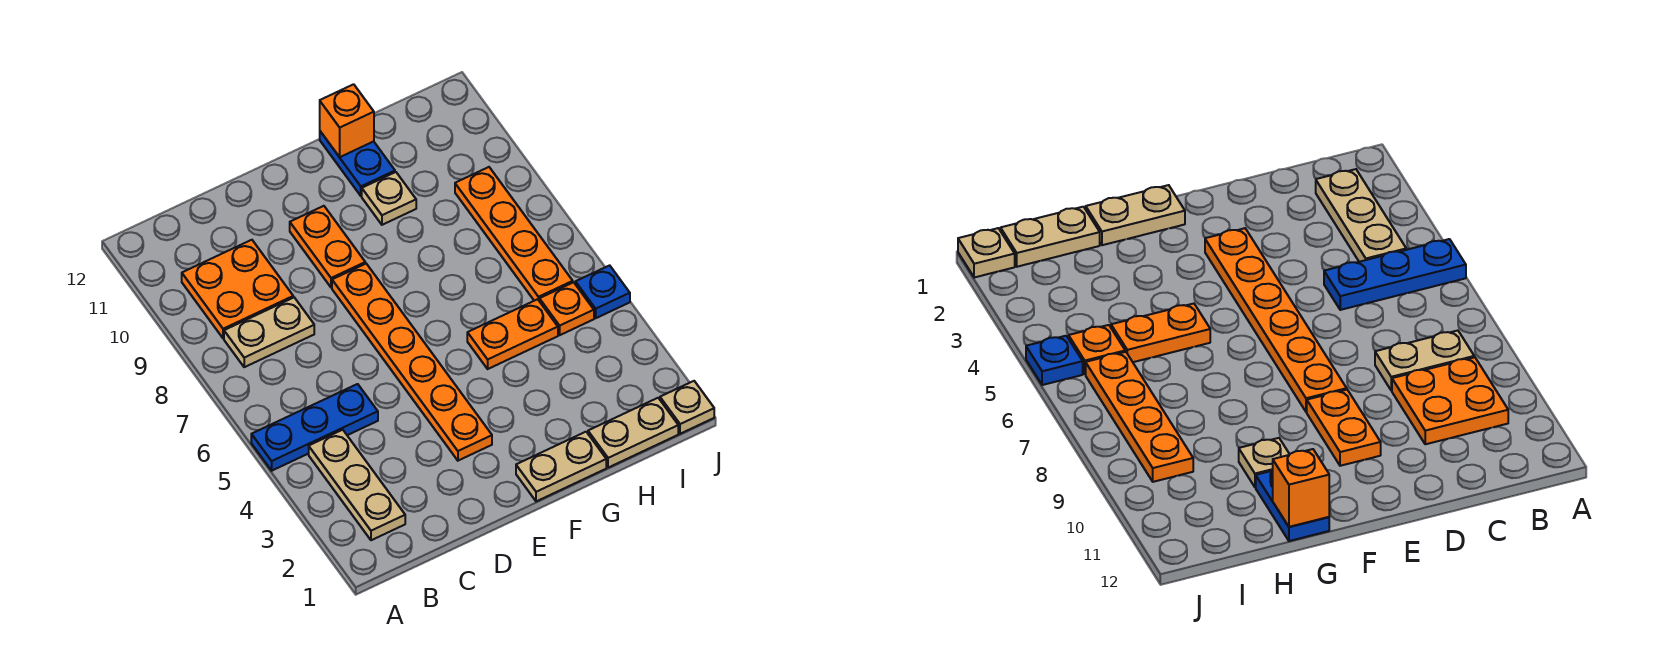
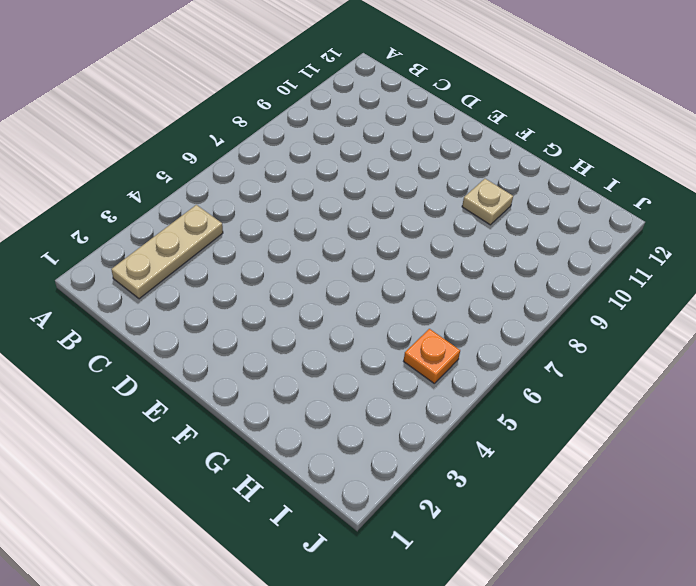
none -> blue plate A5:C5 level 1
none -> tan plate B8:C8 level 1
none -> orange plate B9:C10 level 1

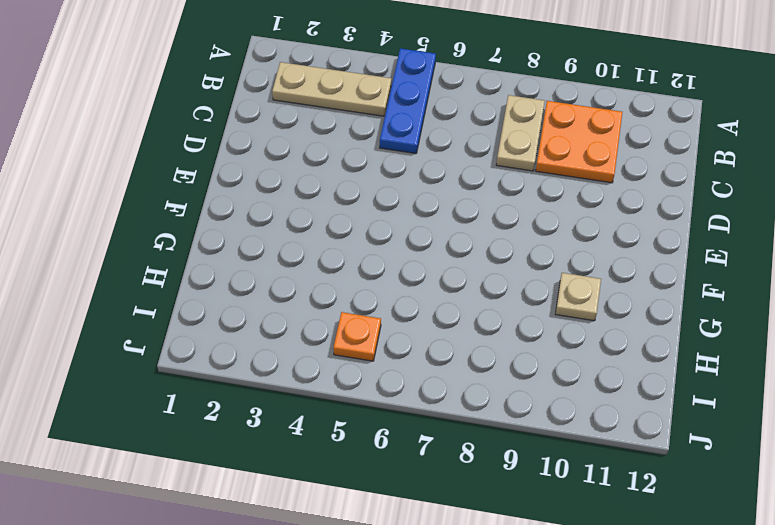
none -> orange plate E3:E8 level 1
none -> orange plate E9:E10 level 1
none -> tan plate F1:G1 level 1

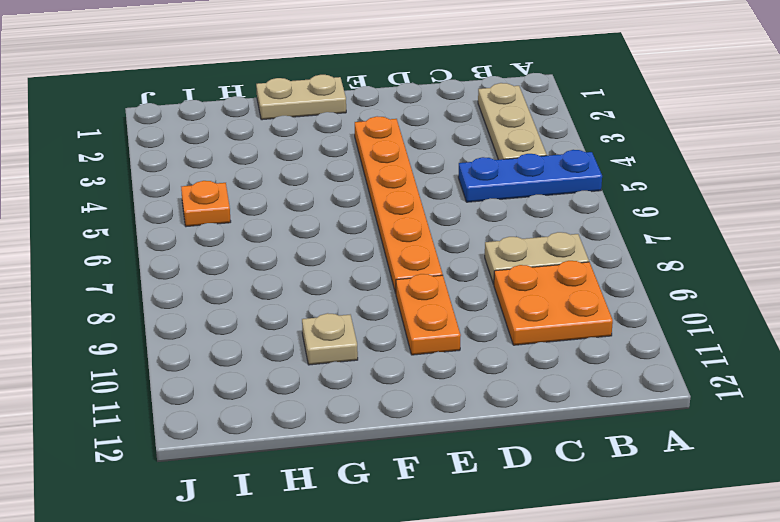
none -> orange plate G5:H5 level 1
none -> blue plate G11:G12 level 1
none -> tan plate H1:I1 level 1

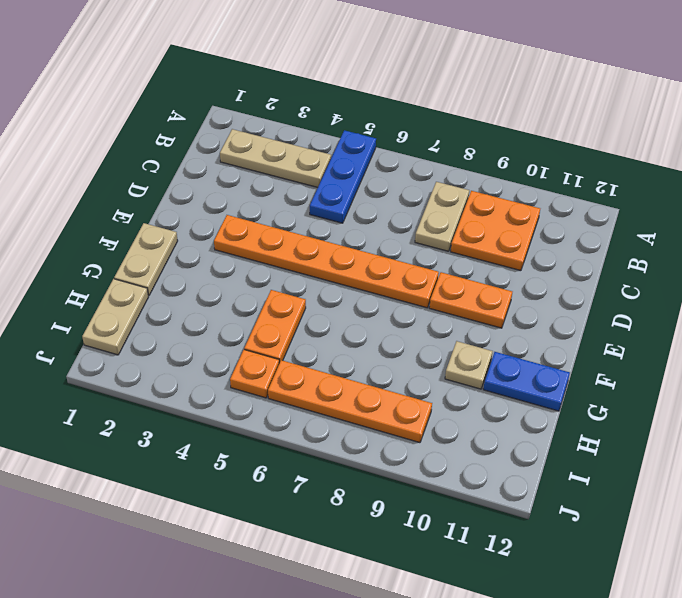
none -> tan plate J1 level 1
none -> blue plate J5 level 1
none -> orange brick G12 level 2

